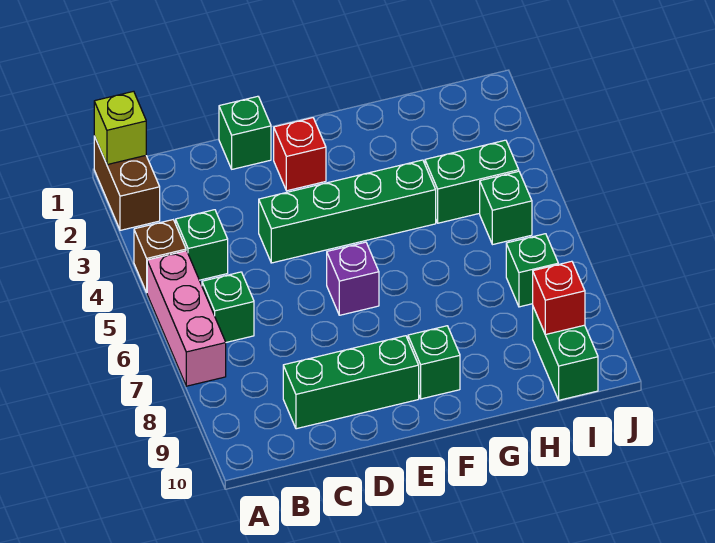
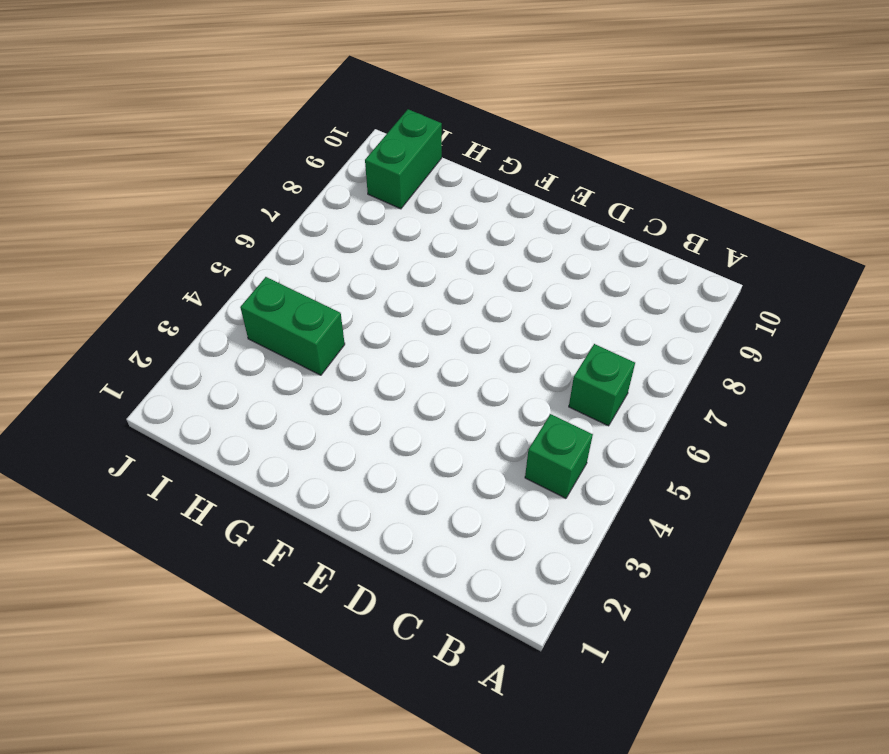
none -> brown brick A1:A2 level 1
none -> brown brick A4 level 1
none -> pink brick A5:A7 level 1

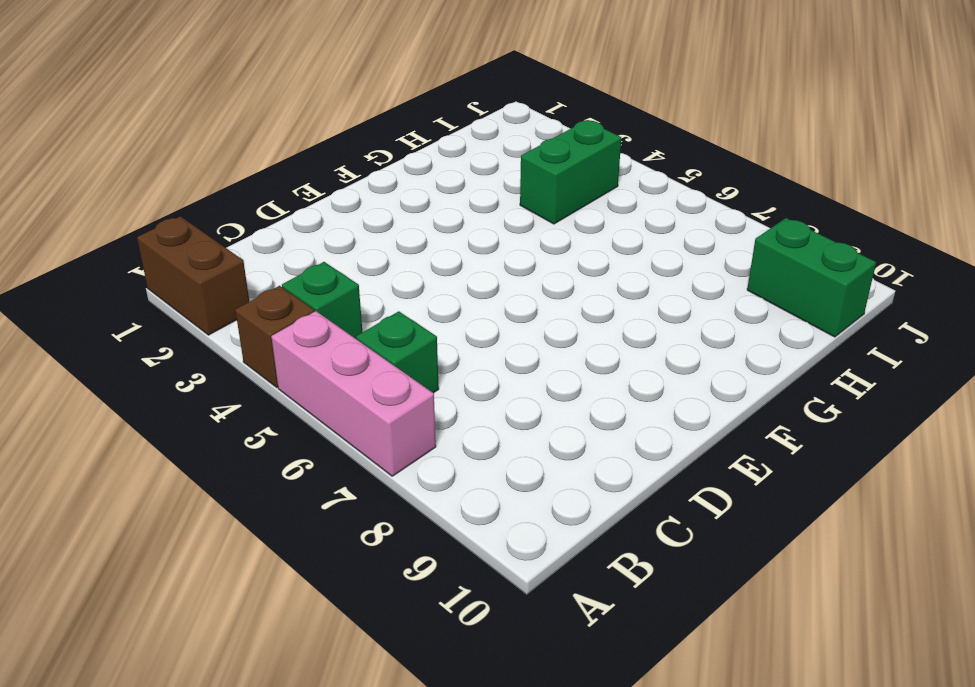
none -> green brick C9:E9 level 1
none -> green brick D1 level 1
none -> green brick D4:G4 level 1

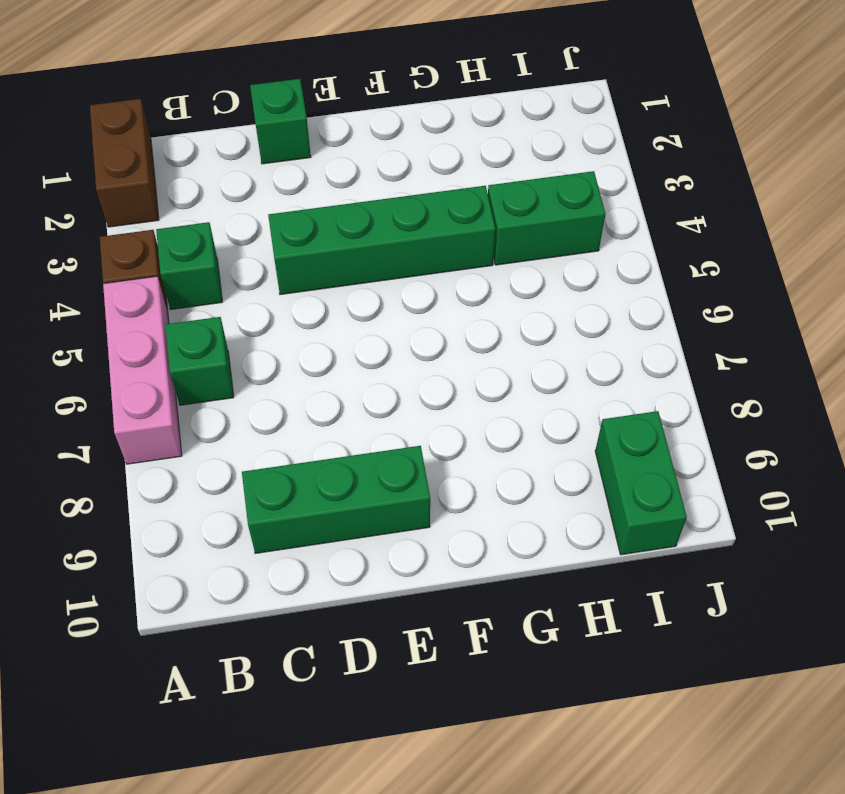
none -> red brick E2 level 1
none -> purple brick E6 level 1
none -> green brick F9 level 1

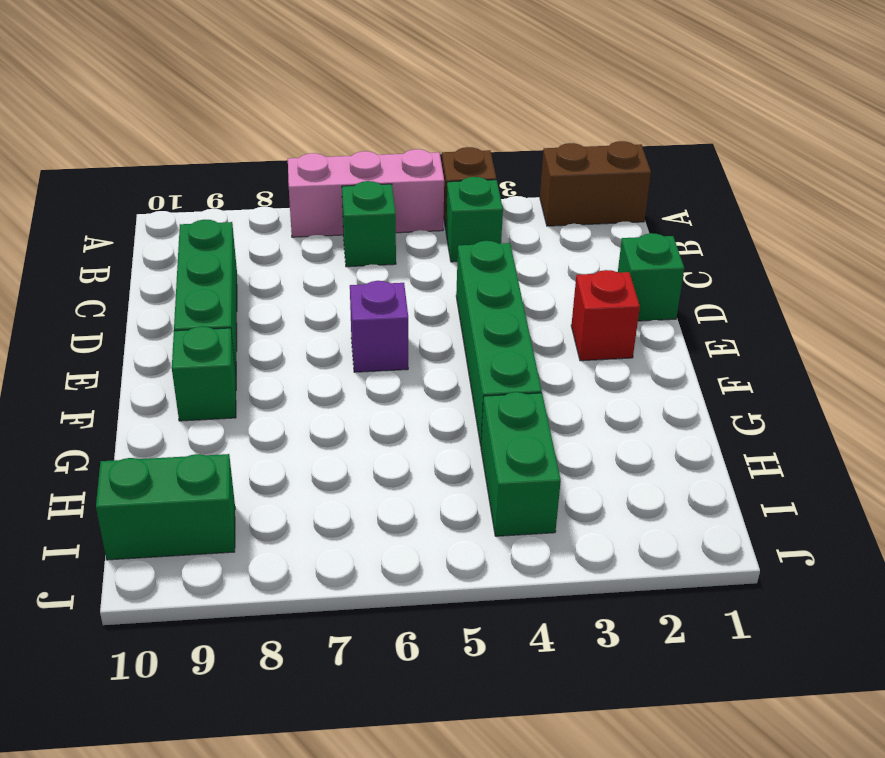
none -> green brick I5 level 1
none -> green brick I7 level 1
none -> lime brick A1 level 2

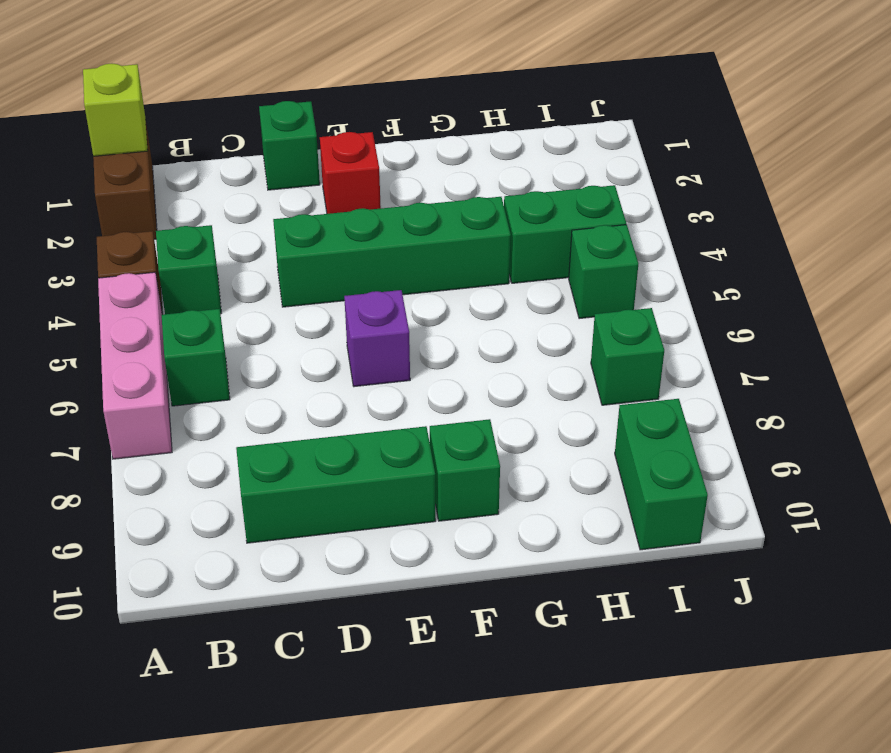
none -> red brick I9 level 2

